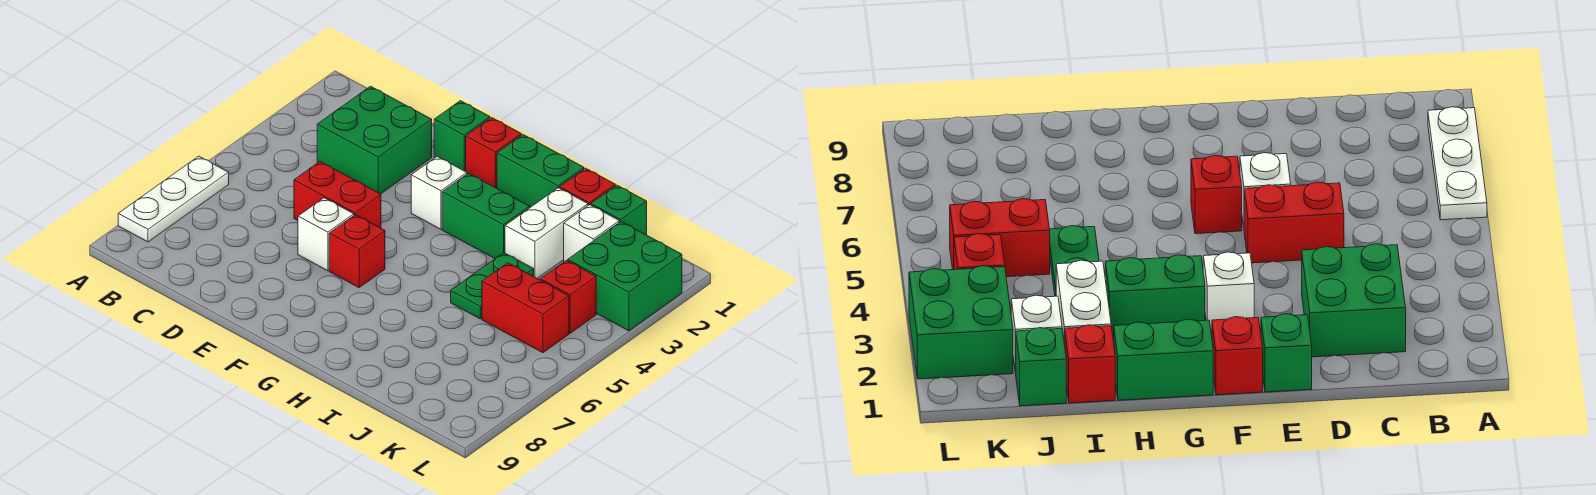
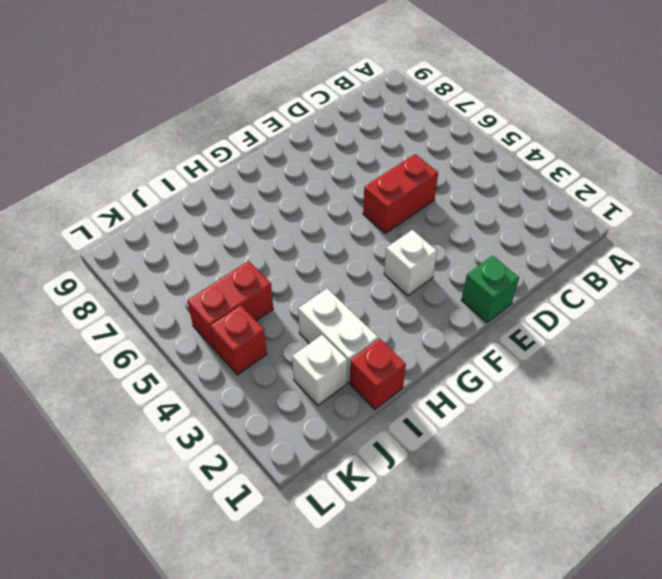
none -> white plate A6:A8 level 1
none -> green brick C2:D3 level 1
none -> white brick E6 level 1

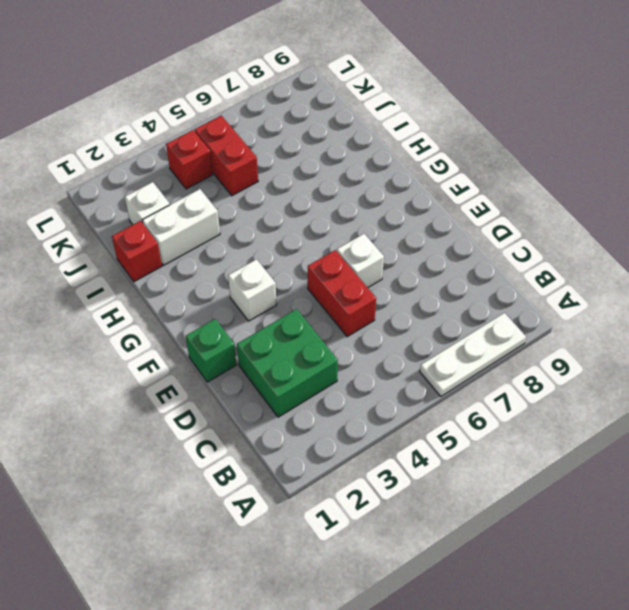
none -> red brick F1 level 1
none -> red brick F6 level 1
none -> green brick G1:H1 level 1

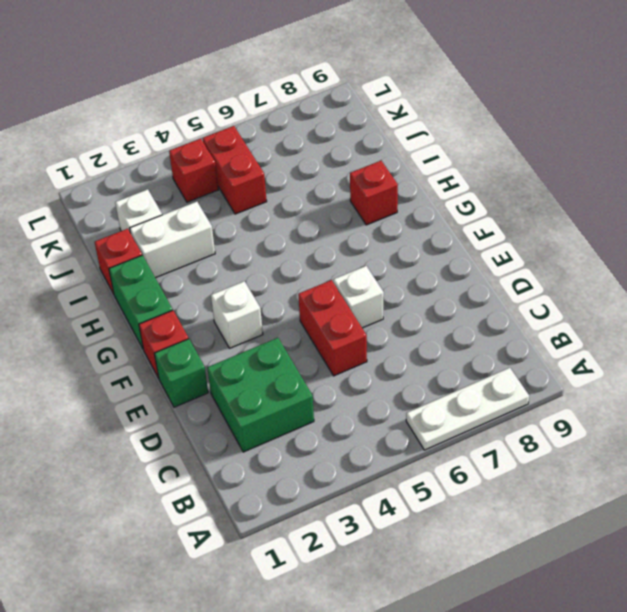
red brick H8 level 1 -> red brick F6 level 1
none -> green brick G3:H3 level 1
none -> green plate I4:I5 level 1
none -> green brick J1 level 1

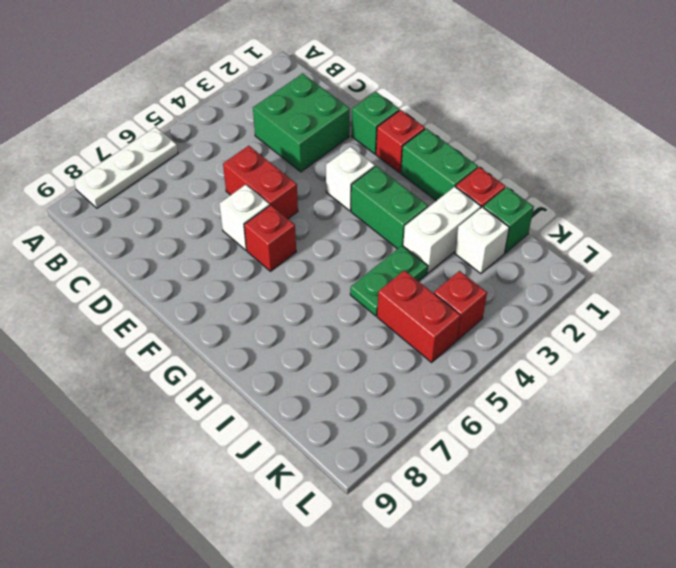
none -> green brick K2:L3 level 1

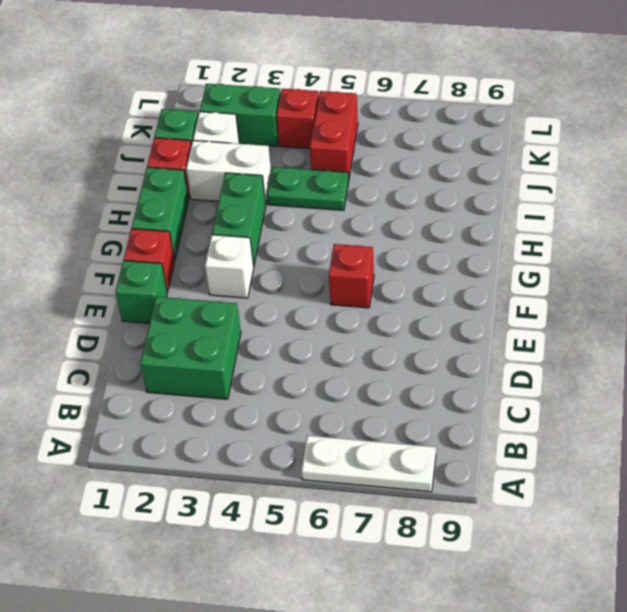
green brick K2:K3 level 1 -> green brick K2:L3 level 1
none -> red brick D5:E5 level 1
none -> white brick E6 level 1

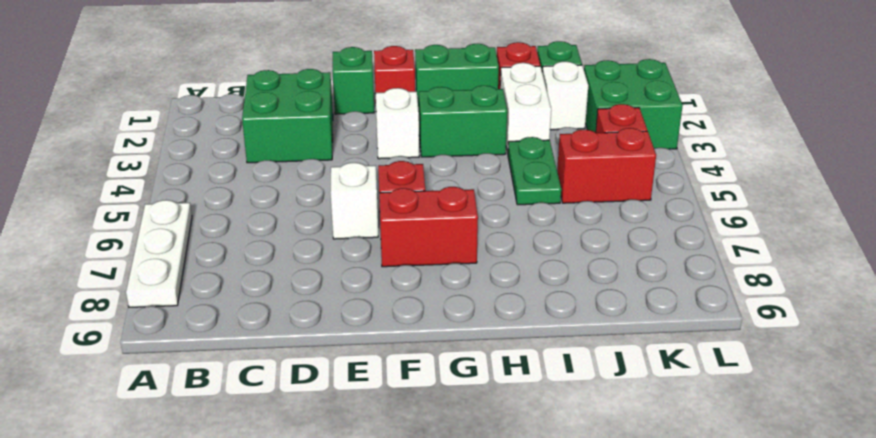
red brick F7:G7 level 1 -> red brick D5:E5 level 1

